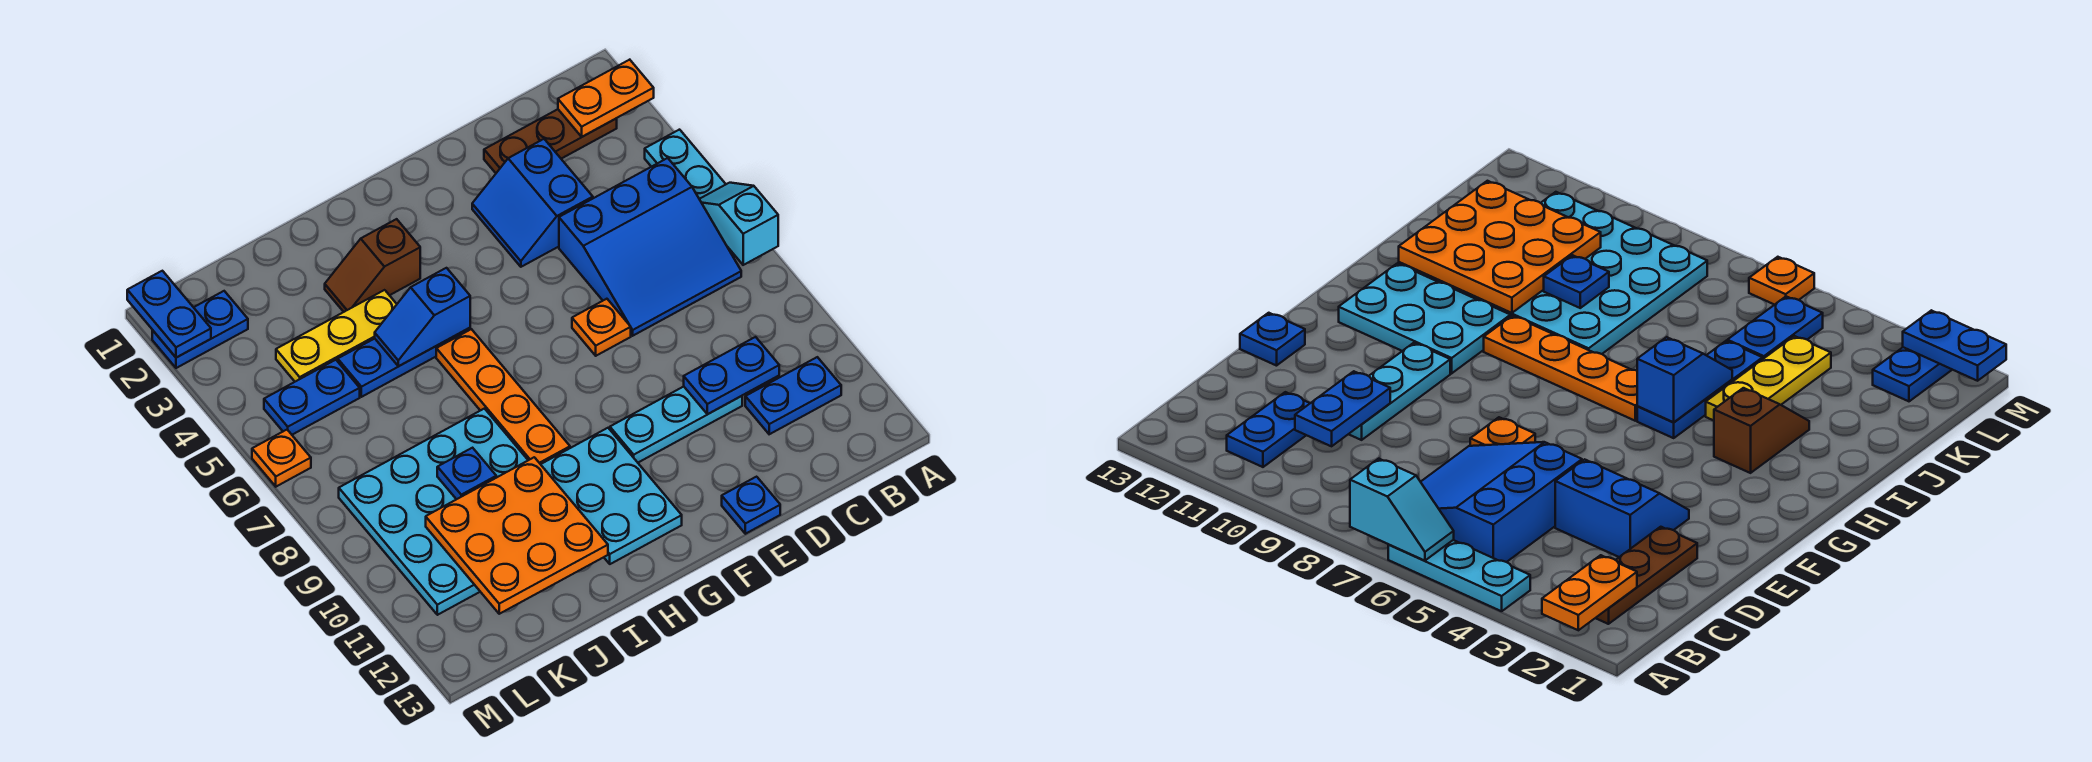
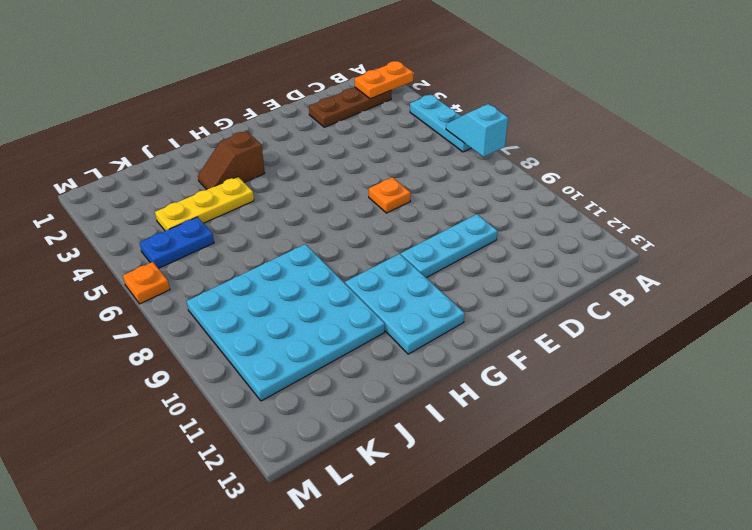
none -> blue slope B5:D7 level 1 top 5
none -> blue plate B11:C11 level 1
none -> blue slope D3:E4 level 1 top D

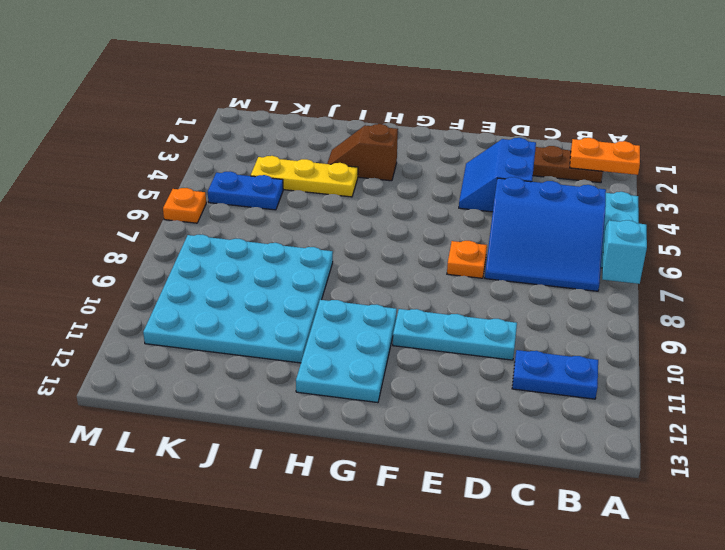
none -> blue plate E13 level 1
none -> blue plate H5:J5 level 1
none -> orange plate H6:H9 level 1

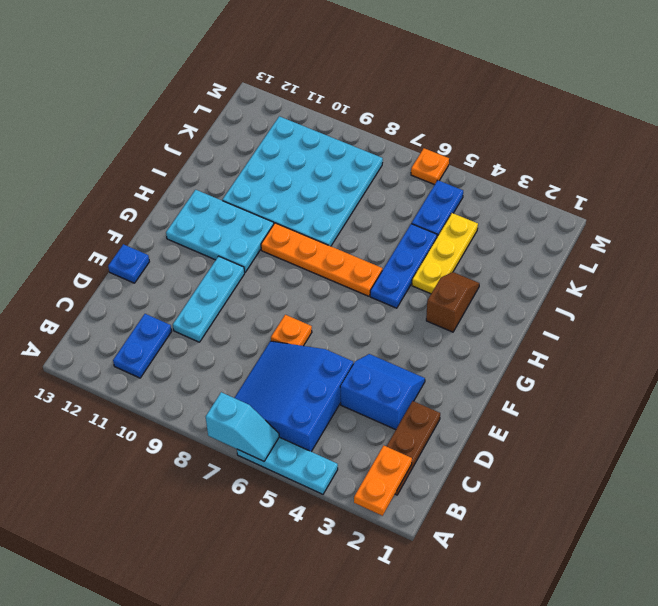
none -> blue plate L2:M2 level 1
none -> blue plate C10:D10 level 2
none -> blue slope H5:I5 level 2 top H

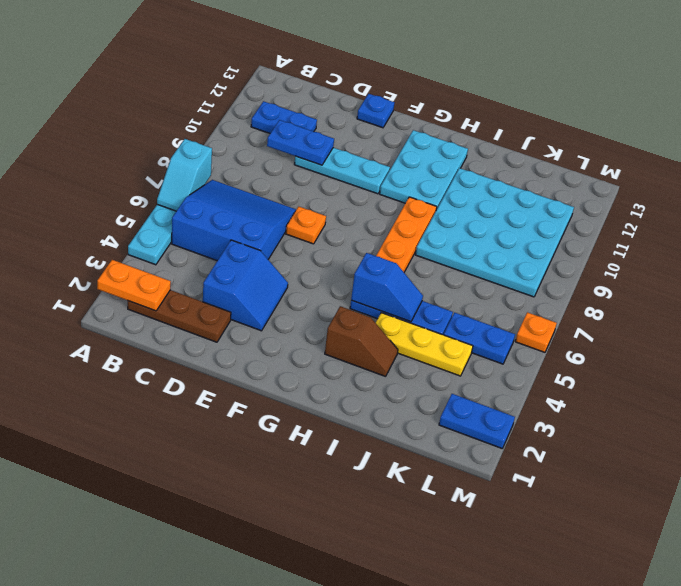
none -> orange plate I10:K12 level 2
none -> blue plate J9 level 2
none -> blue plate M1:M2 level 2

